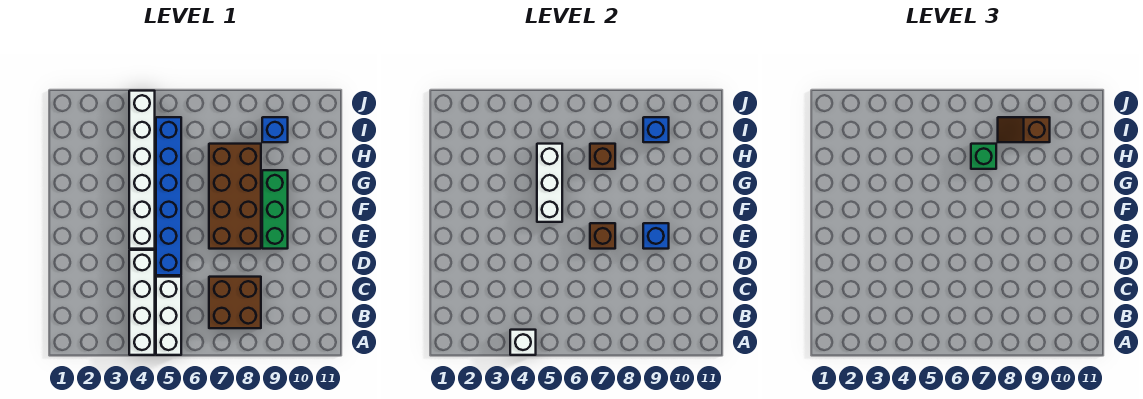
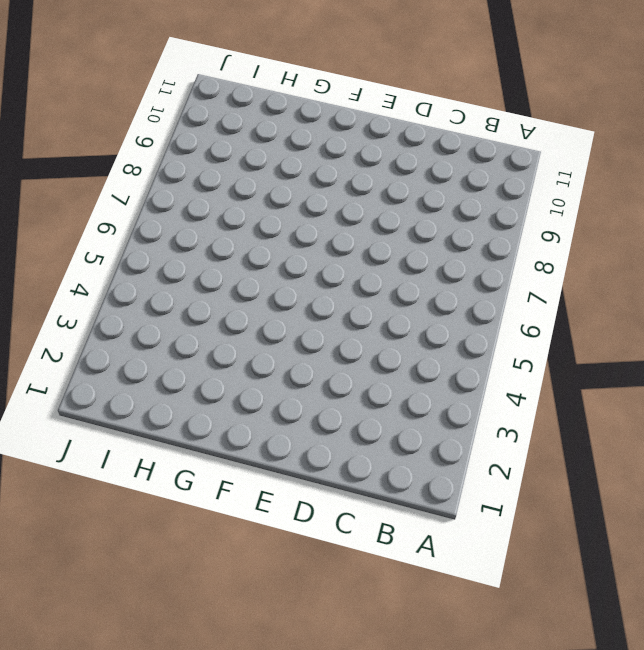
none -> white brick A4:D4 level 1
none -> white brick A5:C5 level 1
none -> brown brick B7:C8 level 1

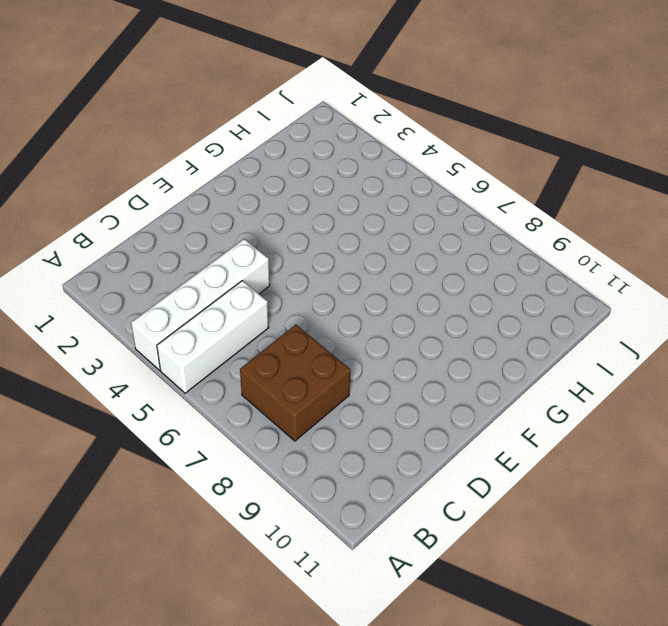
none -> blue brick D5:I5 level 1
none -> white brick E4:J4 level 1
none -> brown brick E7:H8 level 1

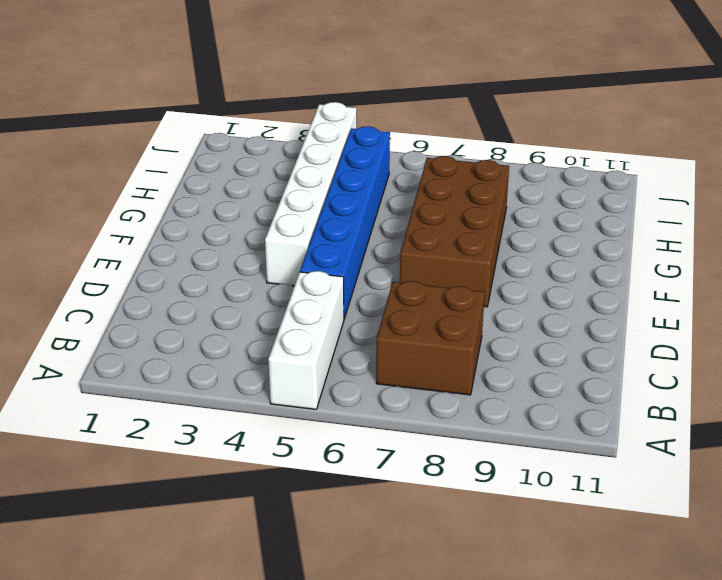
none -> white brick A4:D4 level 1
none -> green brick E9:G9 level 1
none -> blue brick I9 level 1

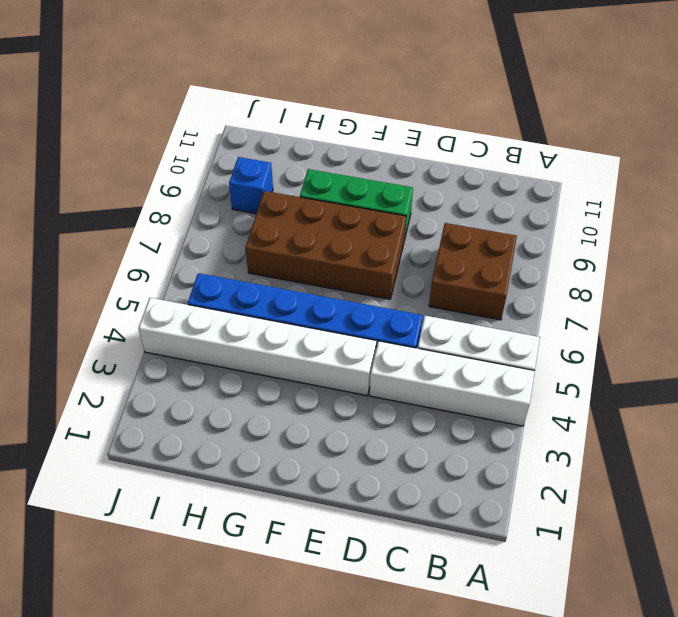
none -> white brick A4 level 2
none -> brown brick E7 level 2
none -> blue brick E9 level 2

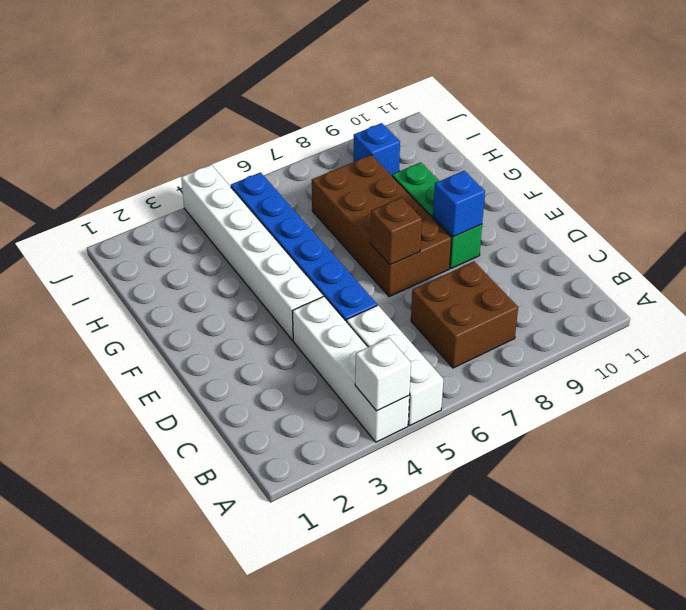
none -> white brick F5:H5 level 2
none -> brown brick H7 level 2
none -> blue brick I9 level 2

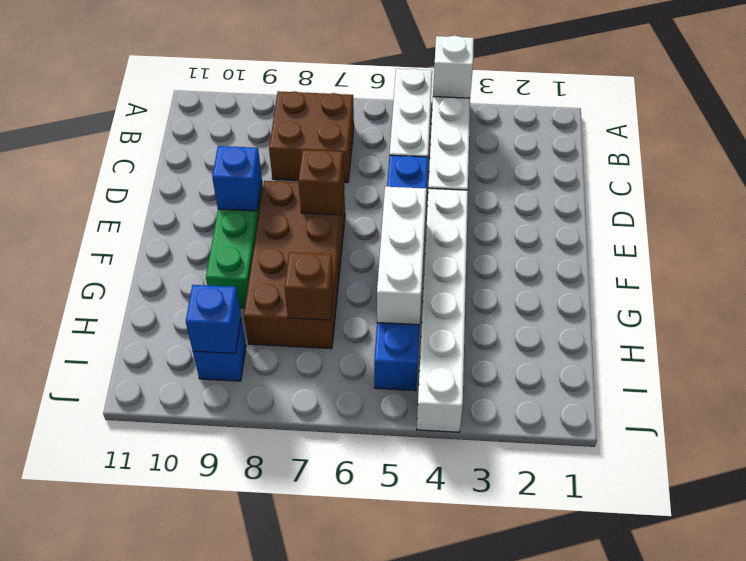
none -> green brick H7 level 3
none -> brown slope I8:I9 level 3 top 9

